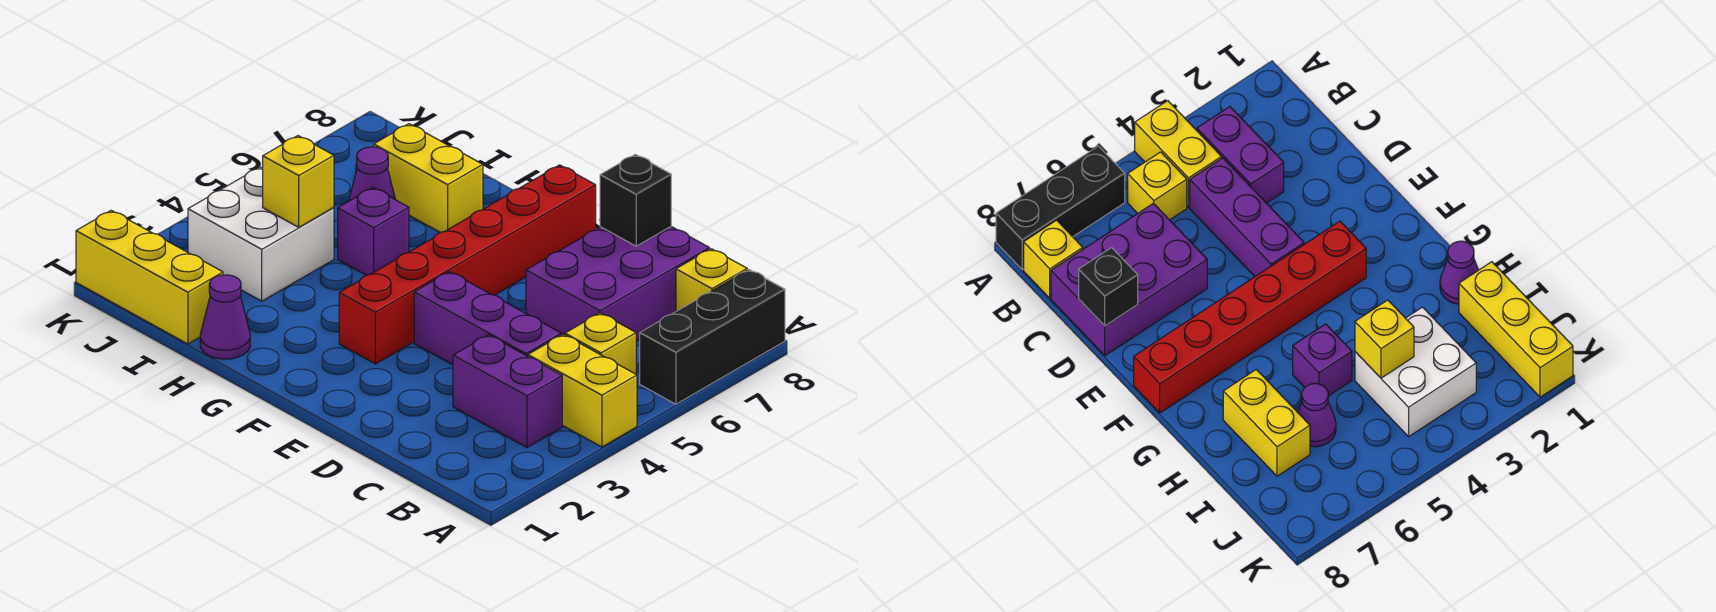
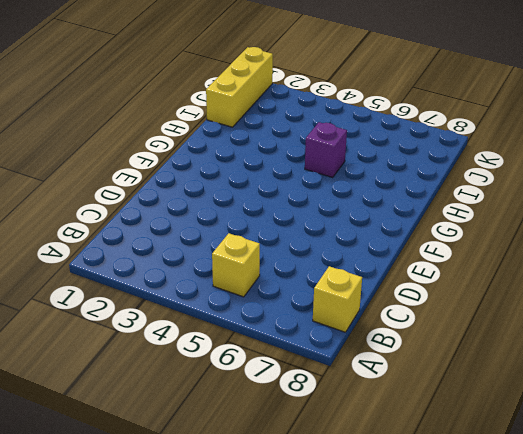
none -> yellow brick A4:B4 level 1
none -> black brick A6:A8 level 1
none -> purple brick B3:C3 level 1

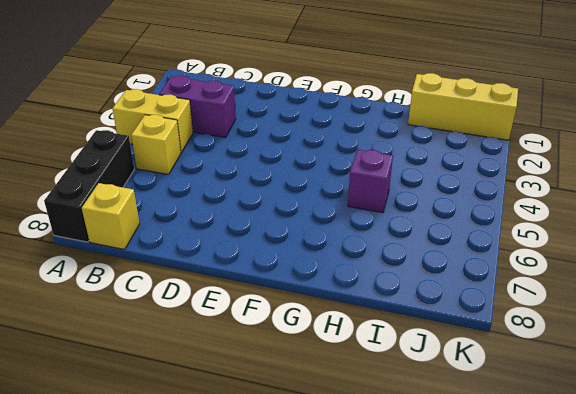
none -> purple brick C4:E4 level 1
none -> purple brick C6:D8 level 1
none -> red brick F3:F8 level 1

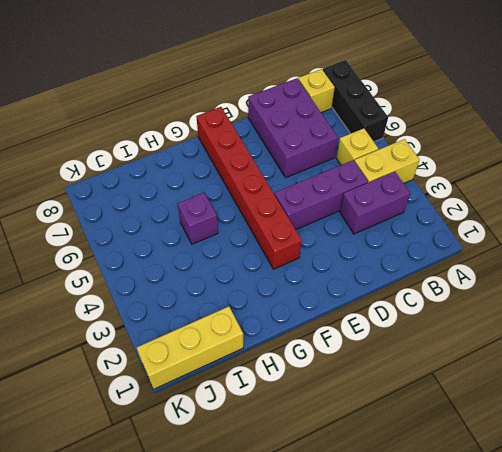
none -> purple cone H1 level 1
none -> yellow brick H7:I7 level 1
none -> white brick I3:J4 level 1

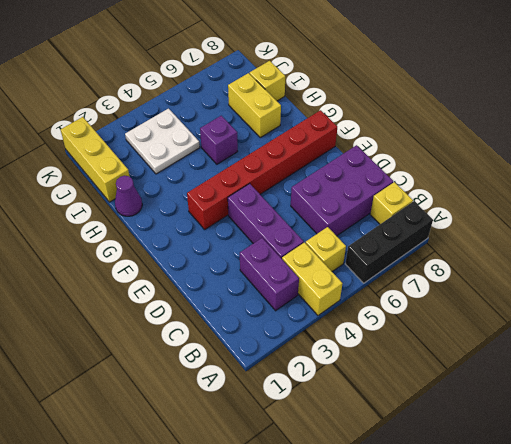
white plate I3:J4 level 1 -> white brick I3:J4 level 1
yellow brick I8 level 1 -> yellow brick I4 level 2
none -> purple cone I6 level 1
none -> black brick D8 level 2

